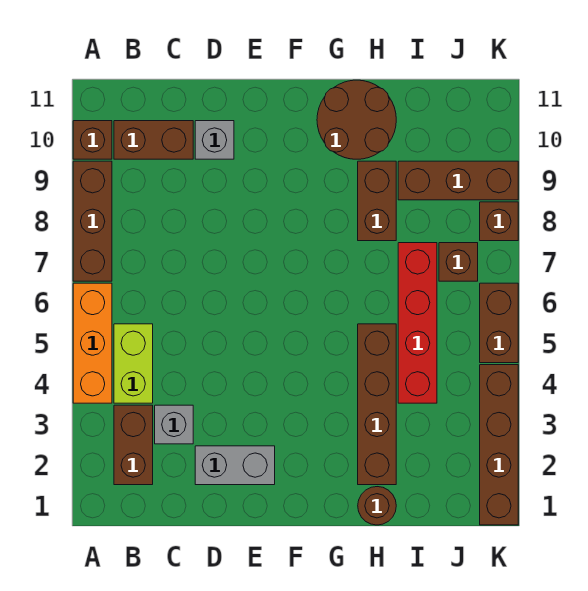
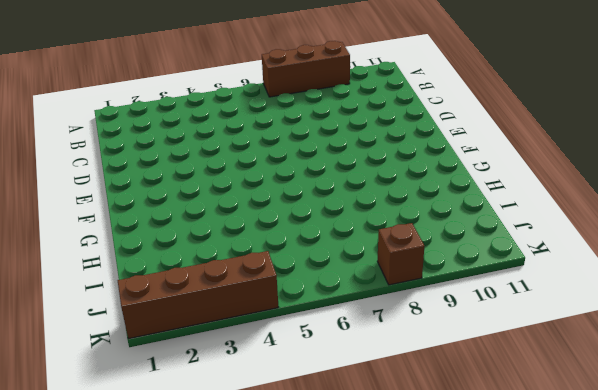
none -> orange brick A4:A6 level 1
none -> brown brick A10 level 1
none -> brown brick B2:B3 level 1

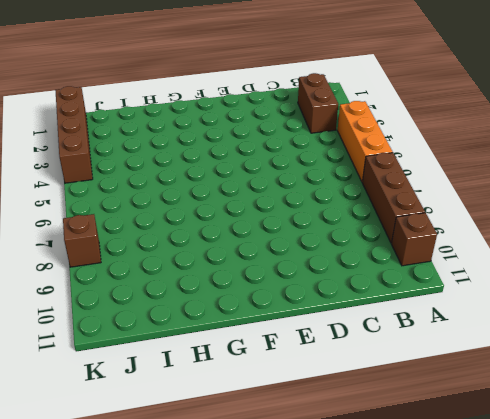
none -> lime brick B4:B5 level 1
none -> brown brick B10:C10 level 1
none -> grey brick C3 level 1

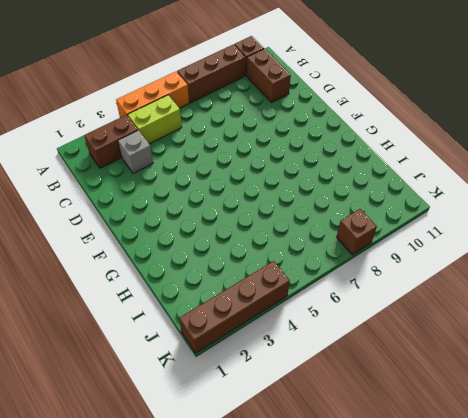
none -> grey brick D2:E2 level 1
none -> grey brick D10 level 1
none -> brown round brick G10:H11 level 1

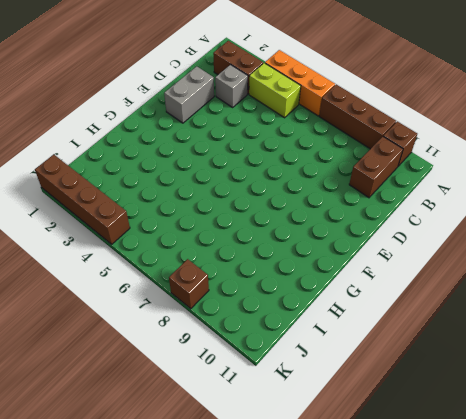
none -> grey brick D10 level 1
none -> brown round brick G10:H11 level 1
none -> brown round brick H1 level 1

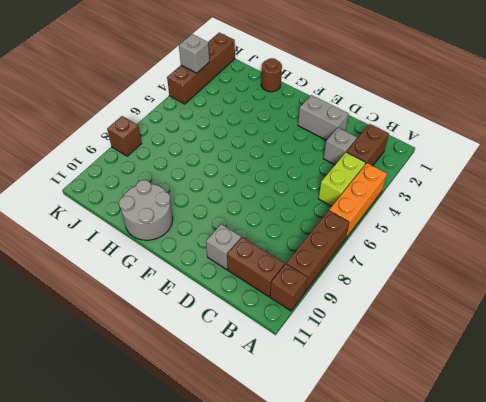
grey round brick G10:H11 level 1 -> brown round brick G10:H11 level 1
grey brick K3 level 2 -> none
none -> brown brick H2:H5 level 1
none -> brown brick H8:H9 level 1
none -> red brick I4:I7 level 1

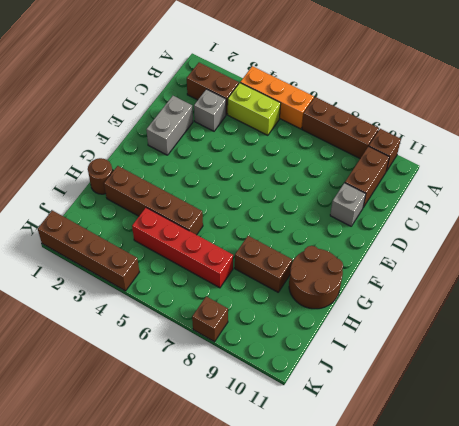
none -> brown brick I9:K9 level 1
none -> brown brick J7 level 1
none -> brown brick K5:K6 level 1

